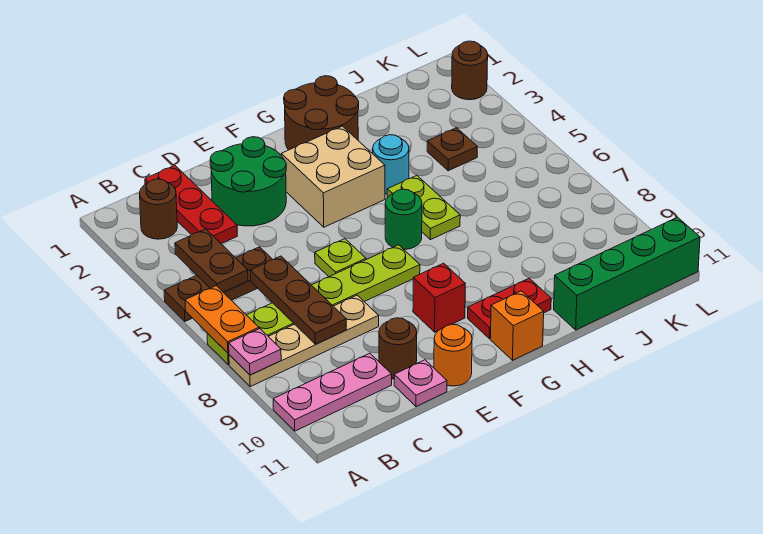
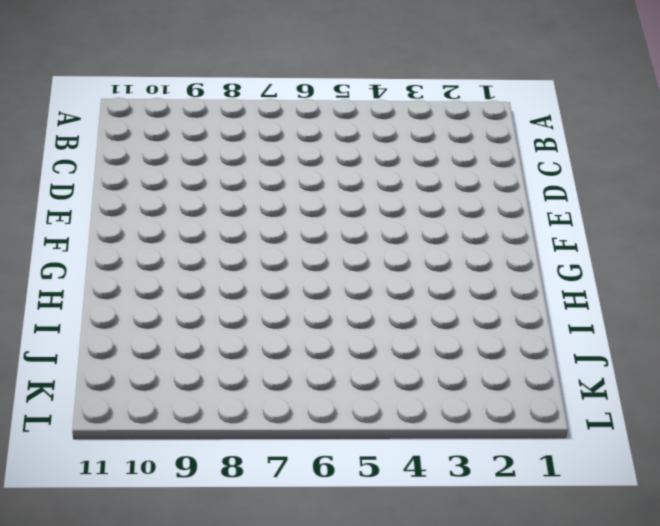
none -> brown plate A5:C5 level 1
none -> lime plate A7:F7 level 1
none -> tan plate A8:D8 level 1

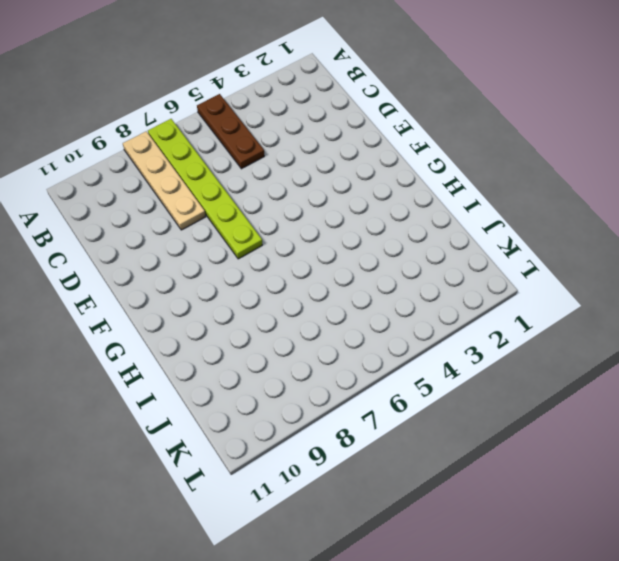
none -> pink plate A10:C10 level 1
none -> brown round brick B2 level 1
none -> red plate C1:C3 level 1

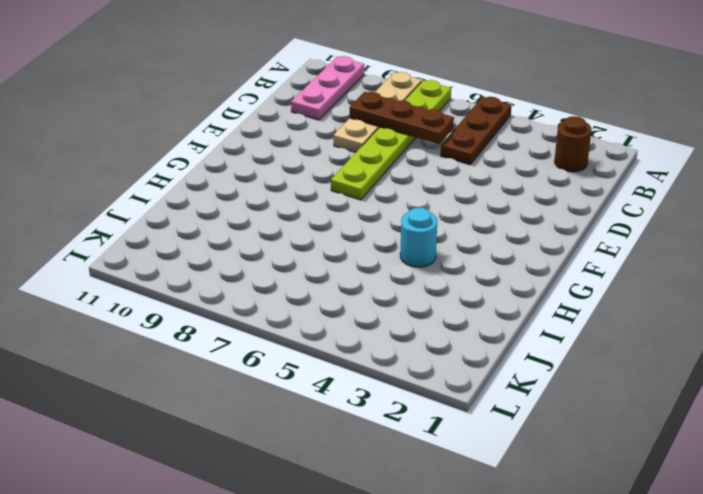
none -> red plate C1:C3 level 1
none -> green round brick D2:E3 level 1
none -> brown round brick D10 level 1

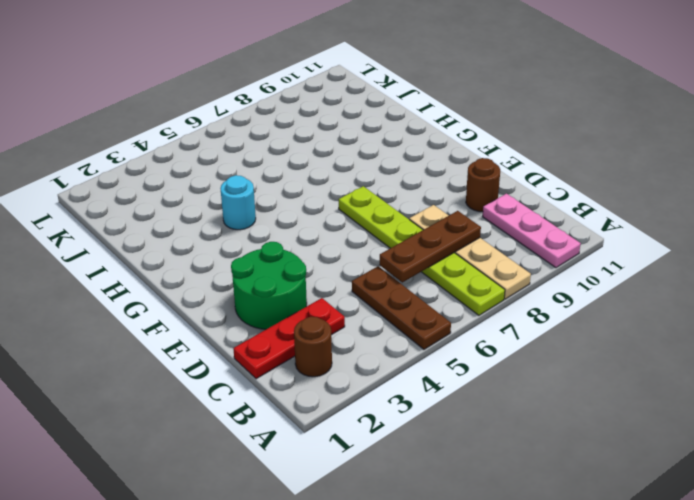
none -> pink plate D11 level 1
none -> lime plate E6 level 1
none -> orange round brick E11 level 1

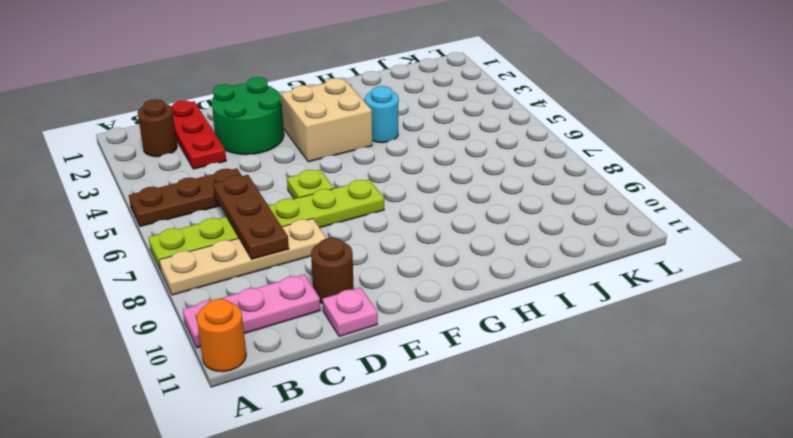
orange round brick A11 level 1 -> orange round brick E11 level 1
none -> red brick F9 level 1
none -> brown round brick G1:H2 level 1
none -> green round brick G6 level 1

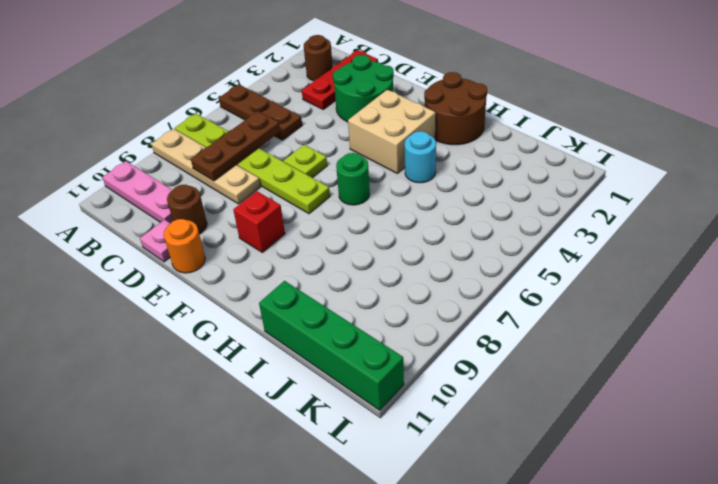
none -> red plate G10:H10 level 1
none -> orange brick G11 level 1
none -> lime plate H5:H6 level 1

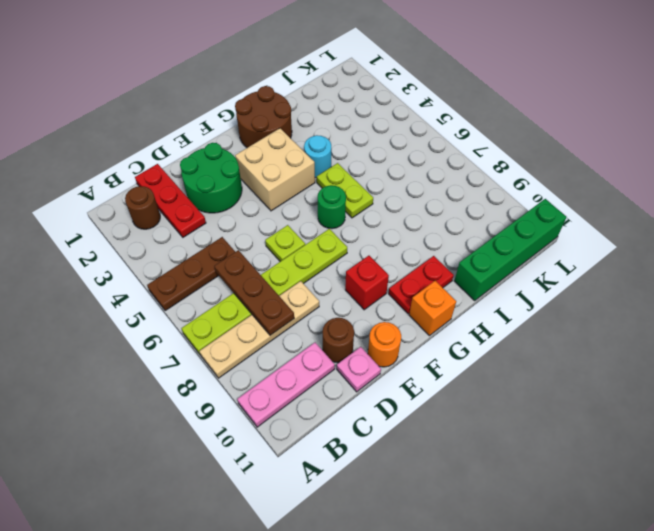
none -> brown plate J4 level 1
none -> brown round brick L2 level 1
none -> orange plate A6:A7 level 2

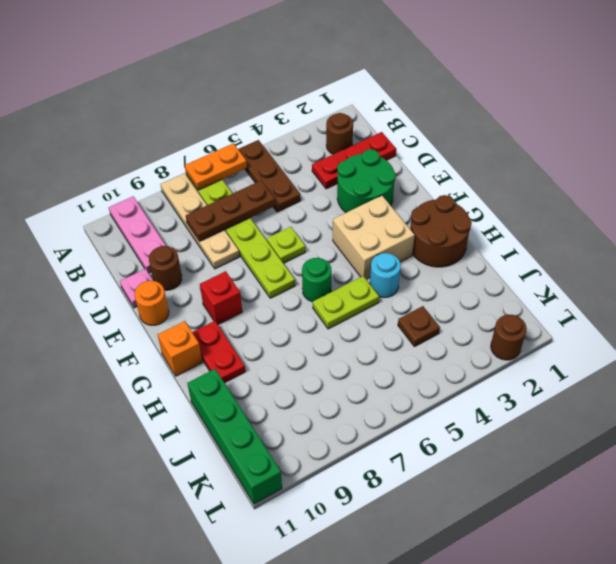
none -> pink plate A8 level 2
none -> brown plate B4:B5 level 2

